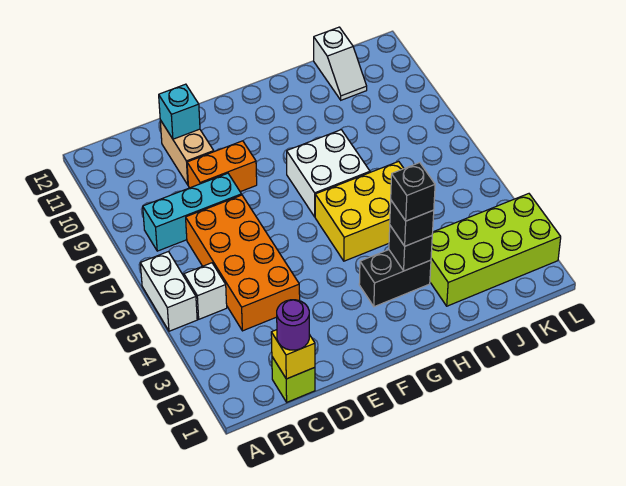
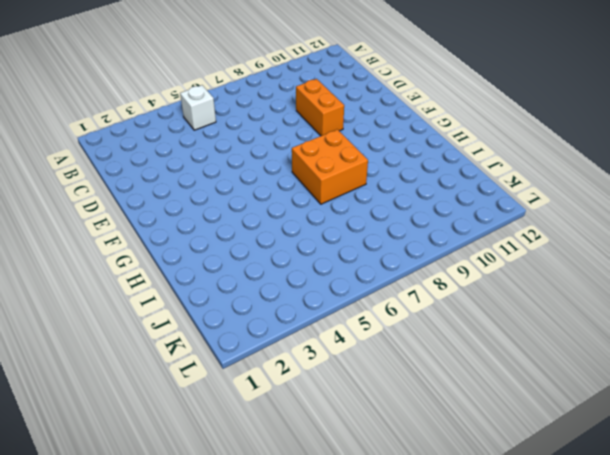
orange brick G7:H8 level 1 -> white brick G7:H8 level 1
none -> white brick A5:A6 level 1
none -> cyan brick B8:D8 level 1
none -> lime brick C1 level 1

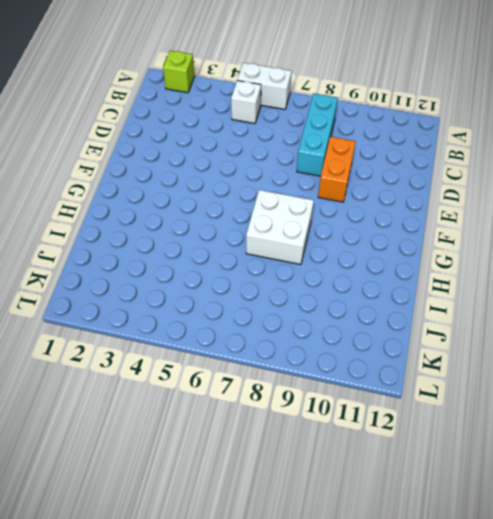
lime brick A2 level 1 -> lime brick C1 level 1
none -> orange brick C4:D7 level 1
none -> tan brick D10:D11 level 1
none -> black brick G3:H3 level 1

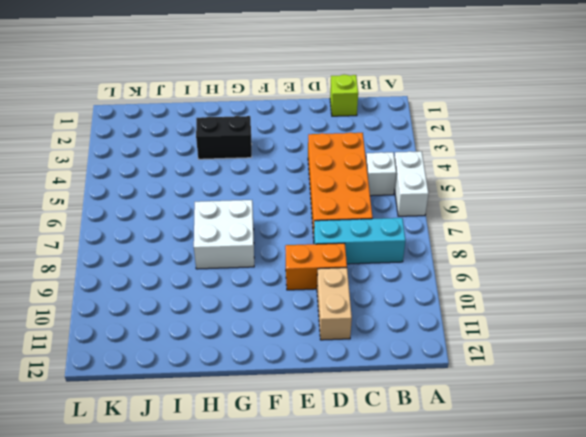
none -> yellow brick G5:I6 level 1
none -> lime brick I2:L3 level 1
none -> white slope J11:J12 level 1 top 12

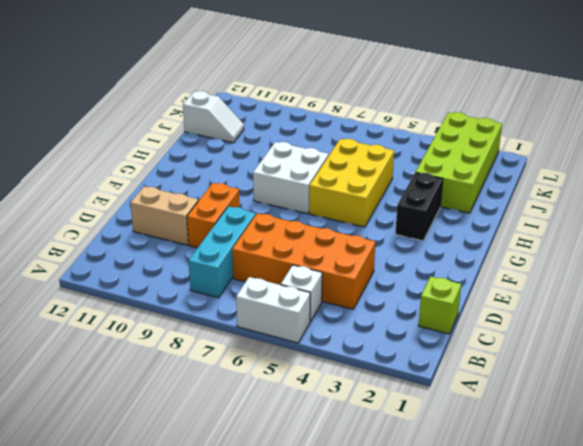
none -> yellow brick C1 level 2
none -> cyan brick D11 level 2
none -> black brick H3 level 2

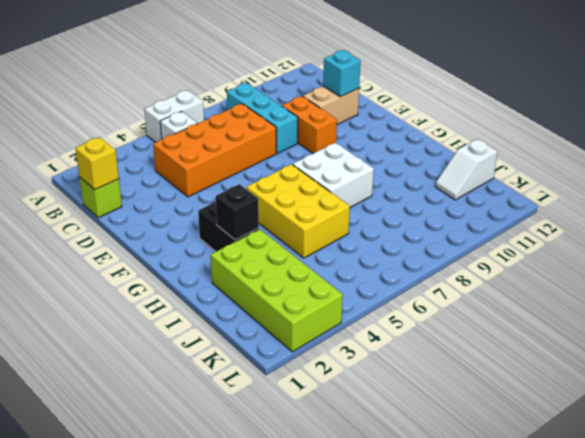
none -> purple round brick C1 level 3
none -> black brick H3 level 3
none -> black brick H3 level 4

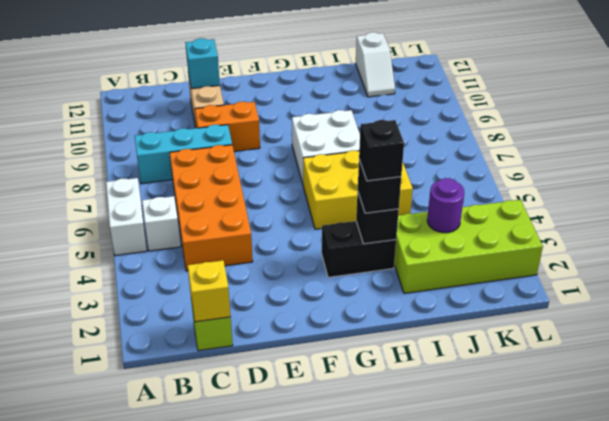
purple round brick J3 level 2 -> purple round brick C1 level 3

